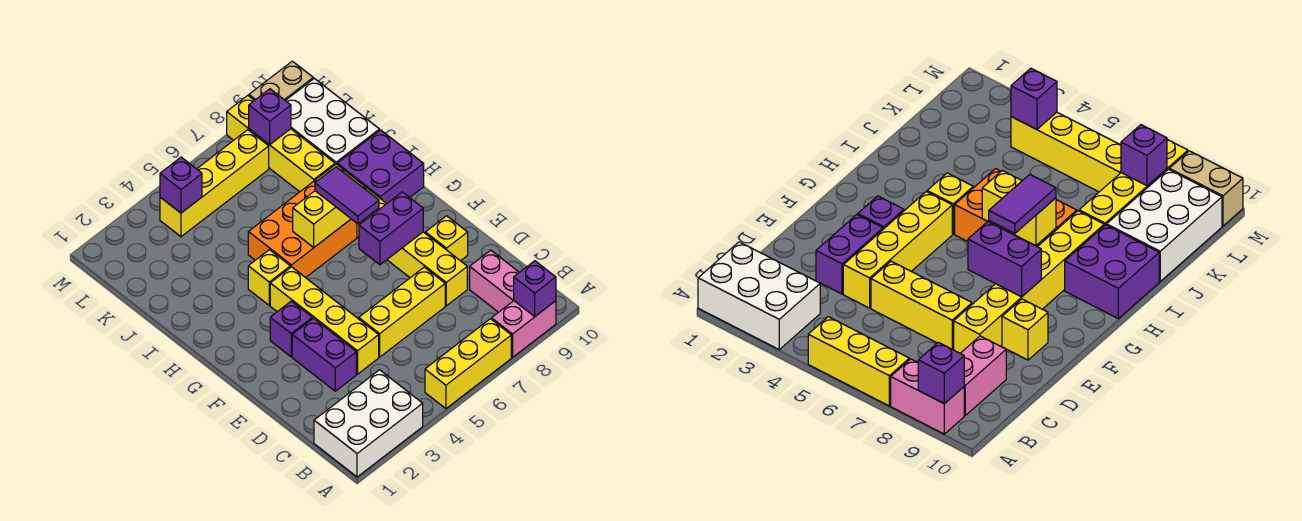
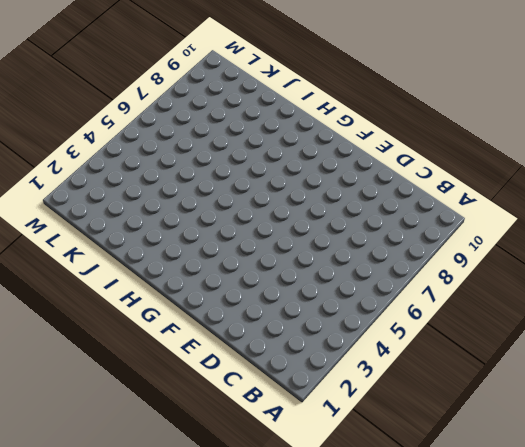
none -> white brick A1:B3 level 1
none -> yellow brick A5:A7 level 1
none -> pink brick A8:A9 level 1

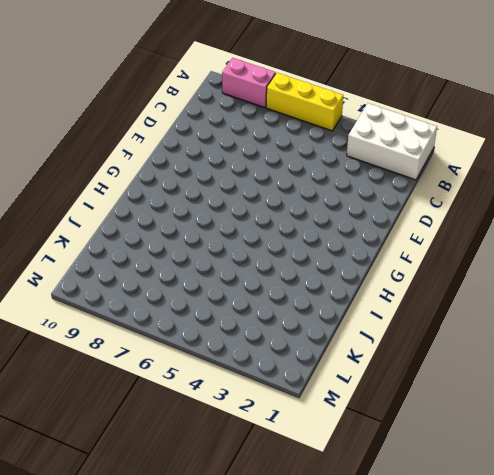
none -> pink brick B9:C9 level 1
none -> purple brick D3:E3 level 1
none -> yellow brick D4:G4 level 1

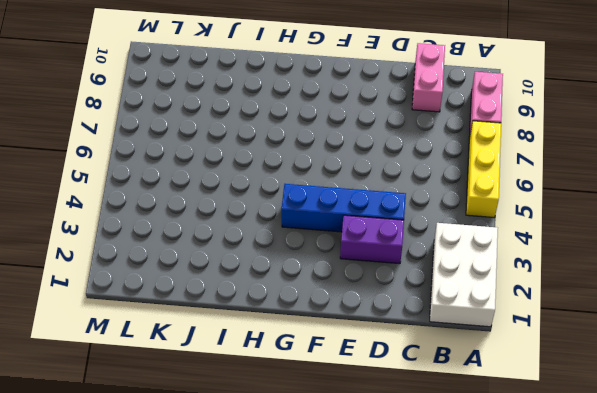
pink brick C9:C10 level 1 -> pink brick B9:C9 level 1
blue brick D4:G4 level 1 -> yellow brick D4:G4 level 1
none -> yellow brick D5:D7 level 1
none -> yellow brick D8:I8 level 1
none -> yellow brick E9 level 1

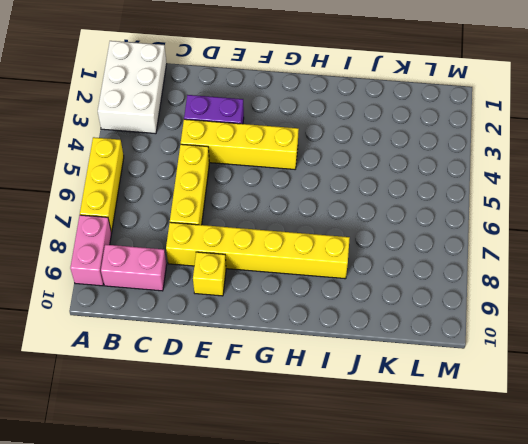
none -> purple brick F3 level 1
none -> yellow brick H4 level 1
none -> orange brick H5:I7 level 1

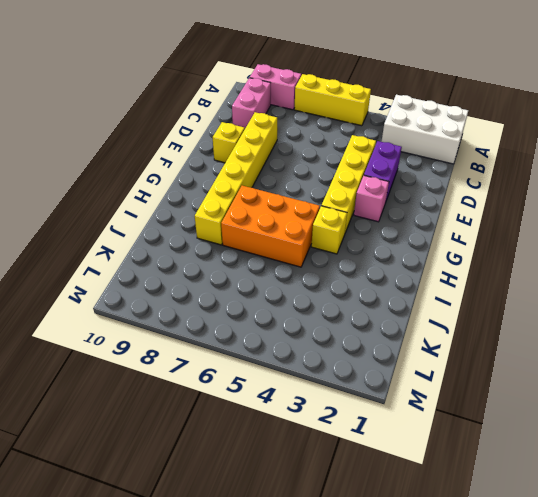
pink brick F3 level 1 -> purple brick F3 level 1
none -> yellow brick D5:D7 level 1
none -> purple brick H9:I10 level 1
none -> yellow brick J8:M8 level 1

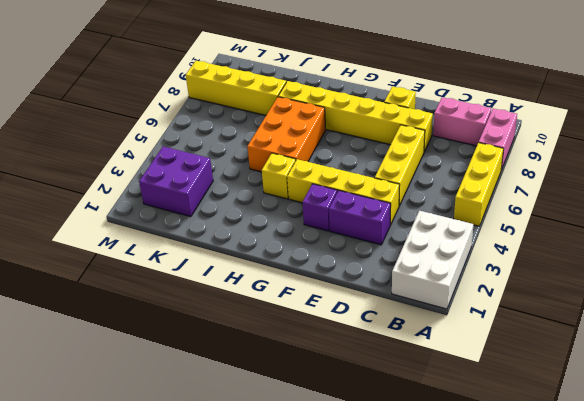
purple brick K2:L3 level 1 -> purple brick H9:I10 level 1
none -> white brick J9:L10 level 1
none -> yellow brick L4:L7 level 1
none -> tan brick M9:M10 level 1

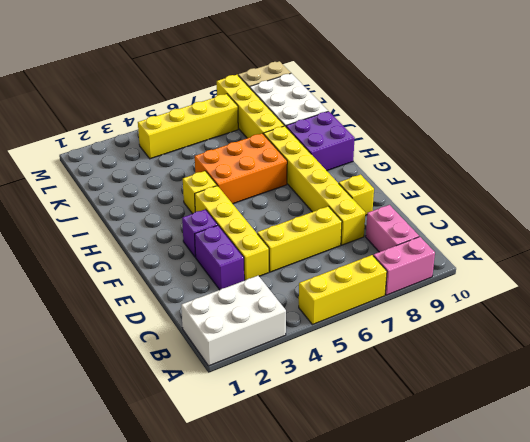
none -> purple brick A9 level 2
none -> purple brick F7:F8 level 2
none -> yellow brick H6:H7 level 2

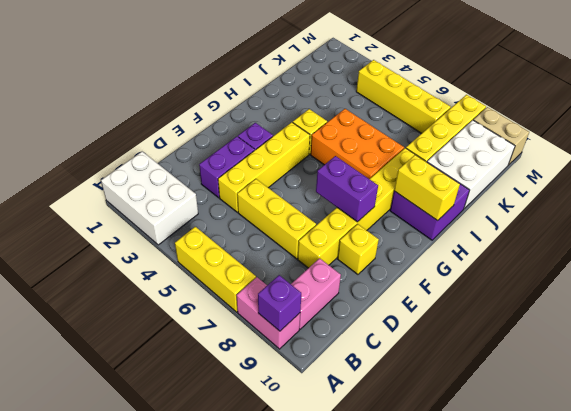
yellow brick H9:H10 level 2 -> yellow brick H6:H7 level 2
none -> purple brick L4 level 2
none -> purple brick L8 level 2
none -> purple tile G7:H7 level 3

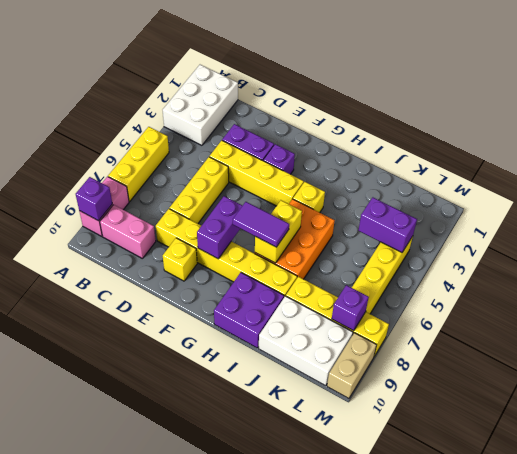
purple brick K4:L4 level 2 -> purple brick L4 level 2

